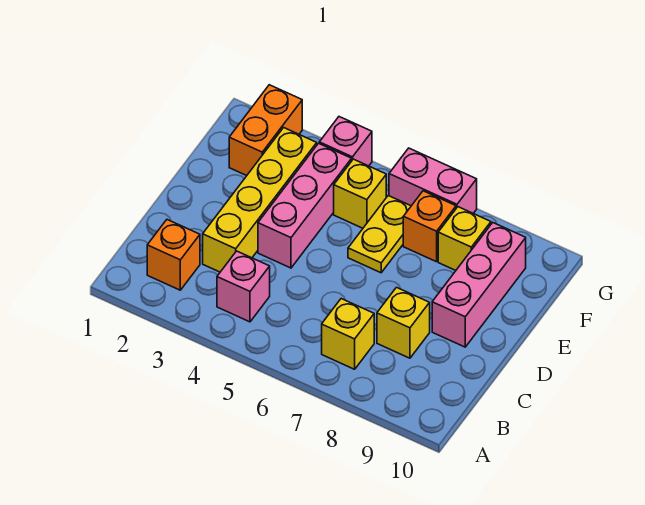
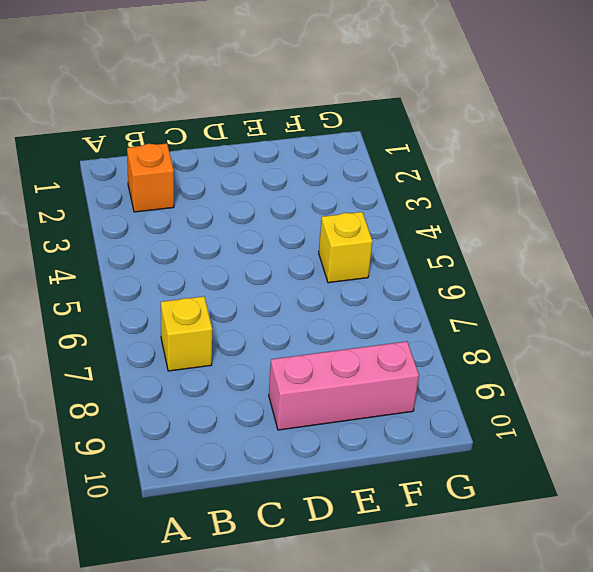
none -> pink brick B4 level 1
none -> yellow brick C3:F3 level 1
none -> yellow brick C8 level 1

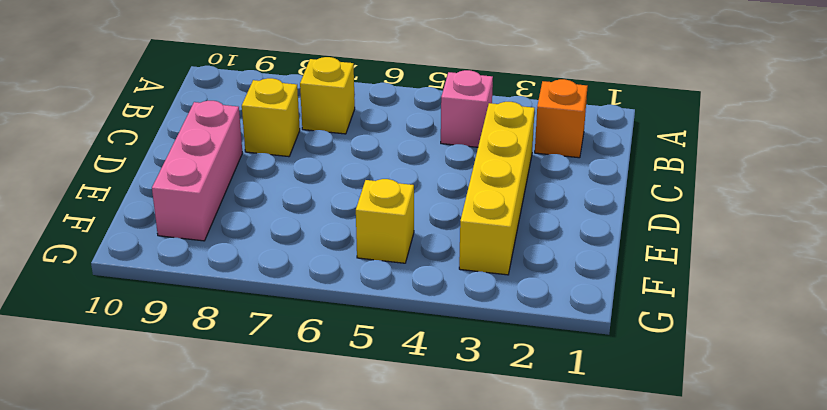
none -> pink brick D4:F4 level 1
none -> yellow plate E6:F6 level 1
none -> orange brick F2:G2 level 1

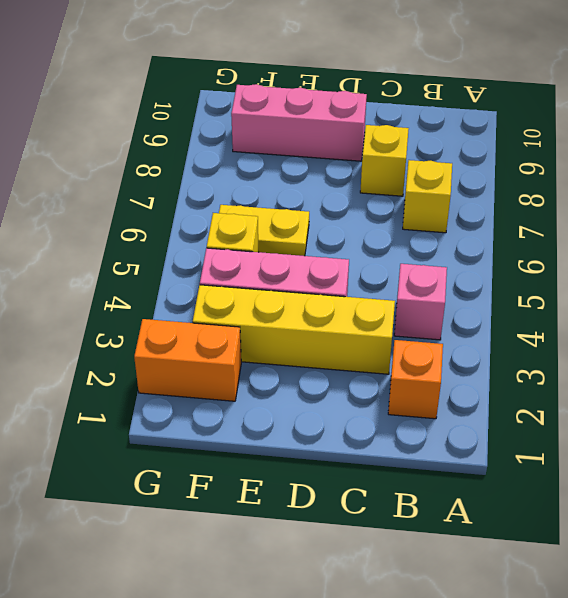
none -> orange brick F7 level 1
none -> yellow brick F8 level 1
none -> pink brick G4 level 1

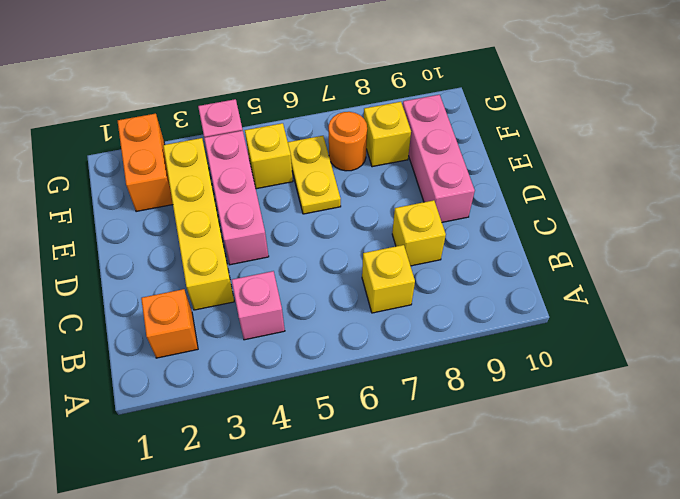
orange round brick F7 level 1 -> orange brick F7 level 1
none -> pink brick G6:G7 level 1

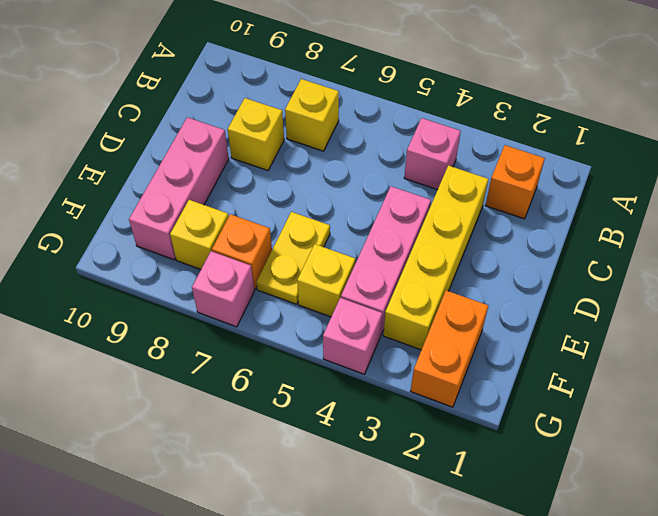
pink brick G7 level 1 -> pink brick G6:G7 level 1

